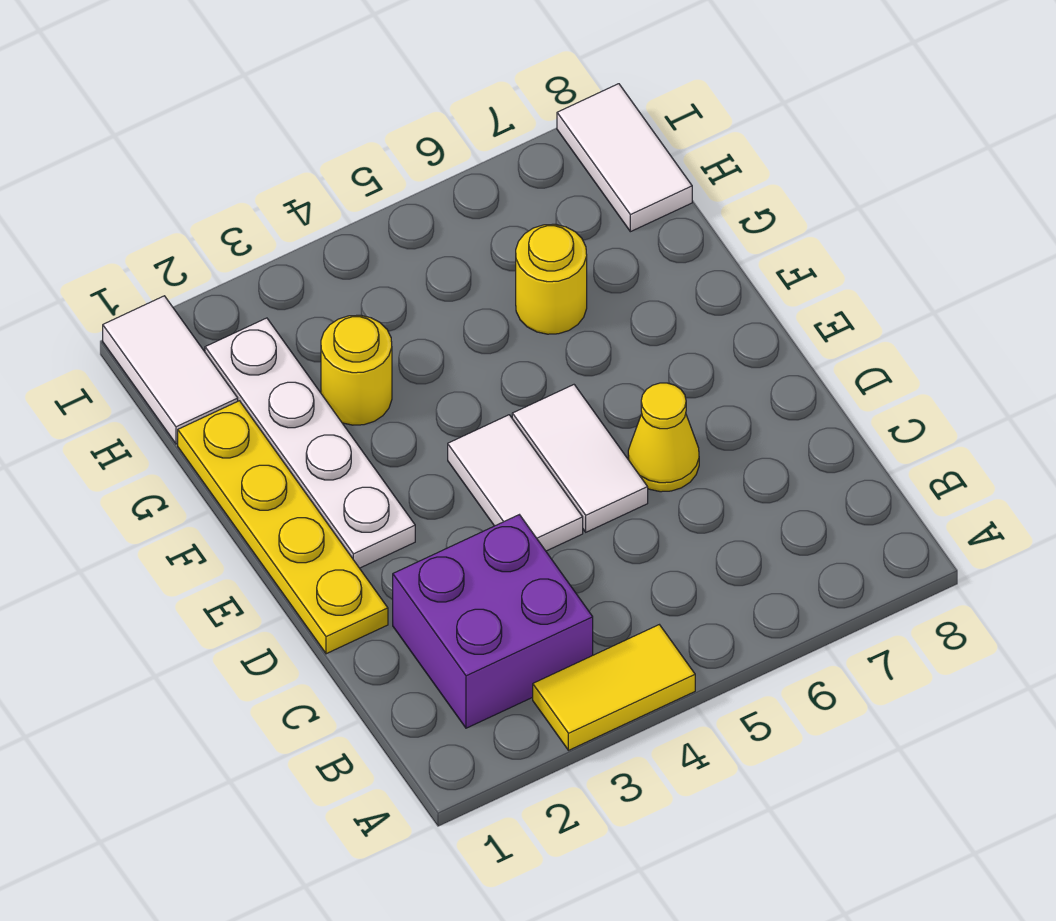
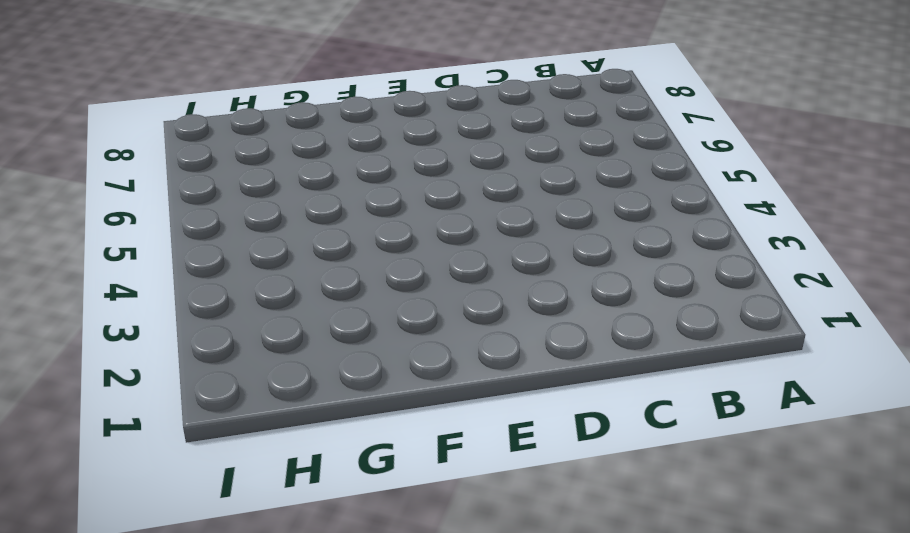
none -> yellow tile A3:A4 level 1
none -> purple brick B2:C3 level 1

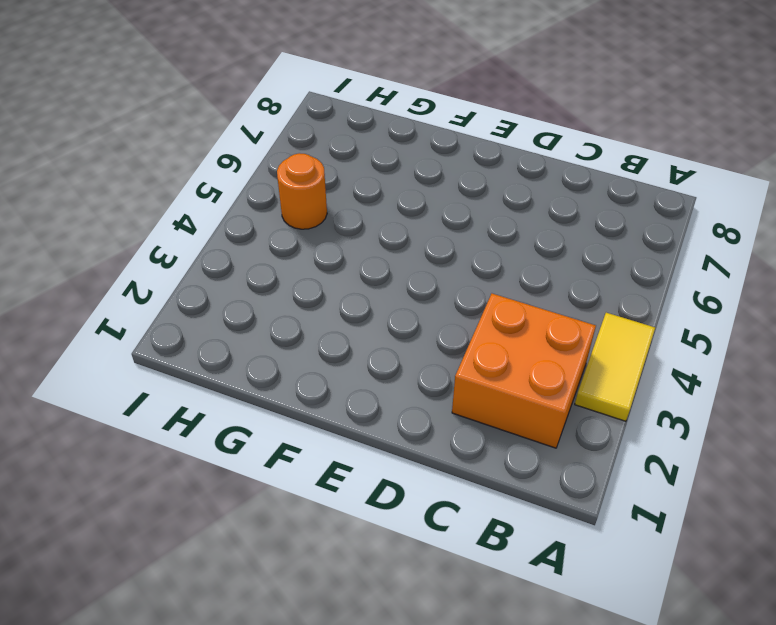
orange brick B2:C3 level 1 -> purple brick B2:C3 level 1
orange round brick H5 level 1 -> none
none -> yellow plate D1:G1 level 1
none -> white tile D4:E4 level 1

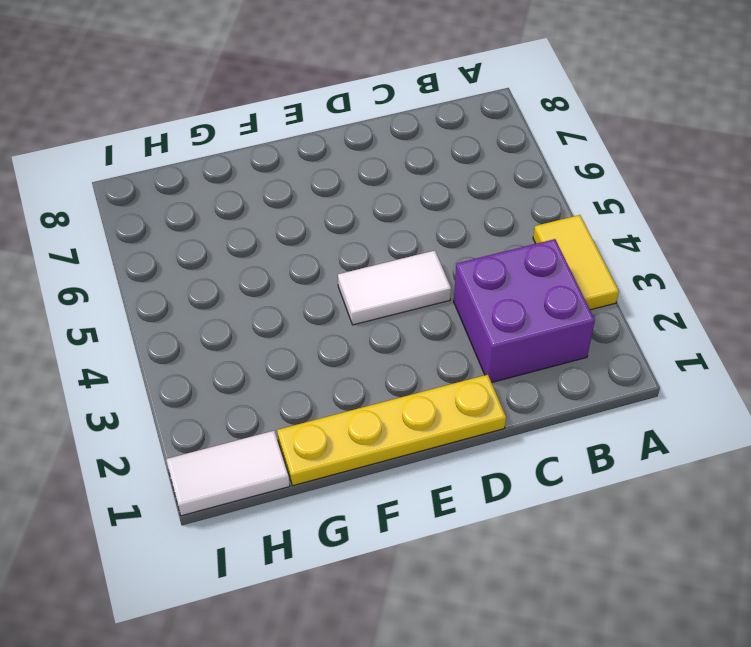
none -> white tile D5:E5 level 1
none -> yellow cone D6 level 1

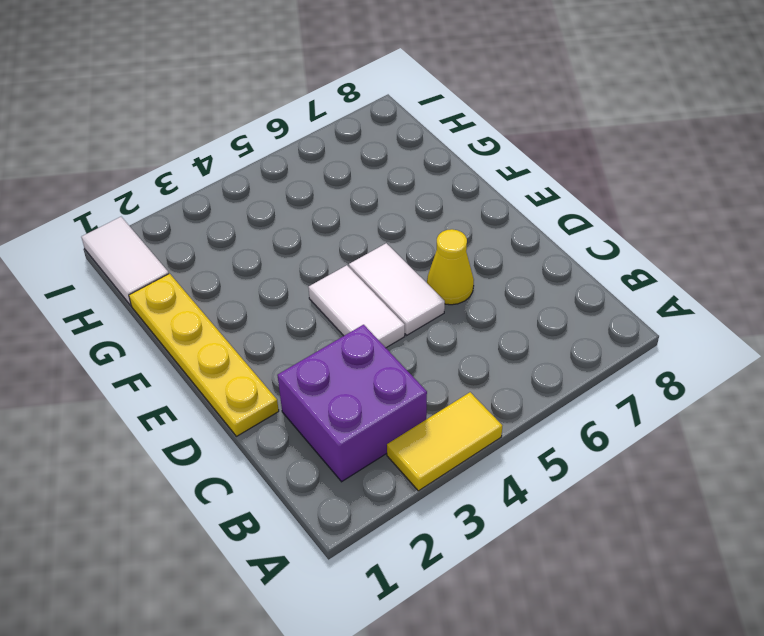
none -> white plate E2:H2 level 1
none -> yellow round brick G3 level 1

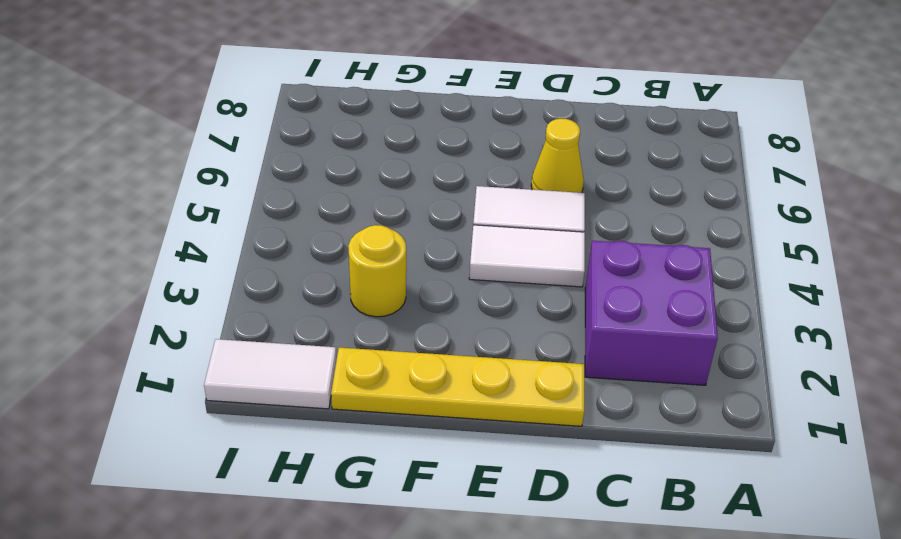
none -> yellow tile A3:A4 level 1
none -> white plate E2:H2 level 1

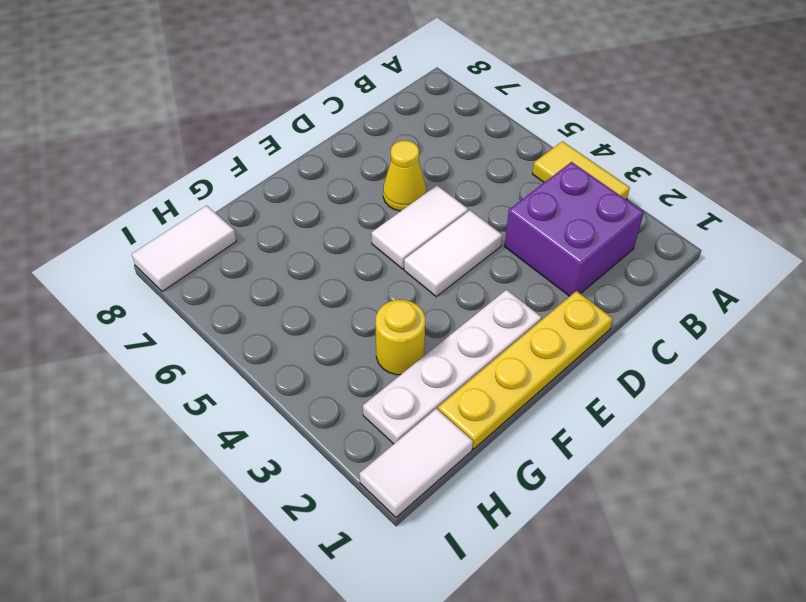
none -> yellow round brick G6 level 1

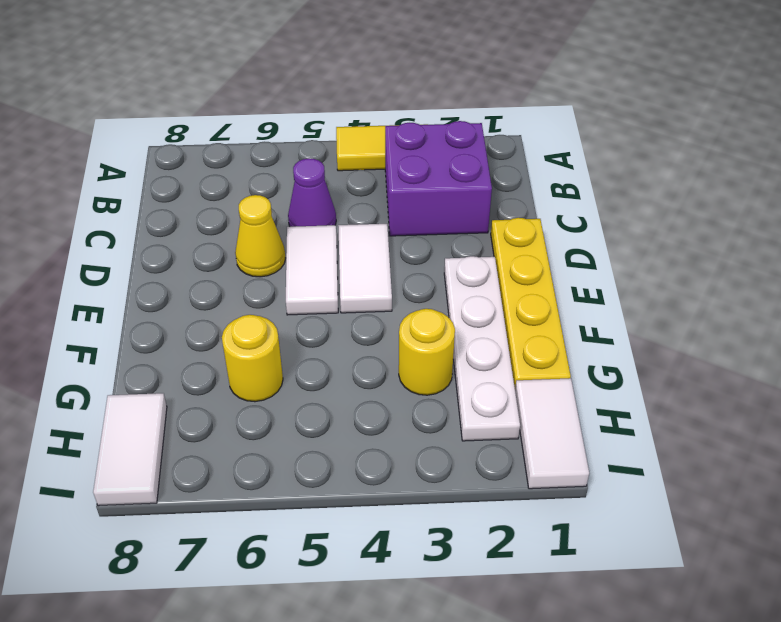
purple cone C5 level 1 -> none

